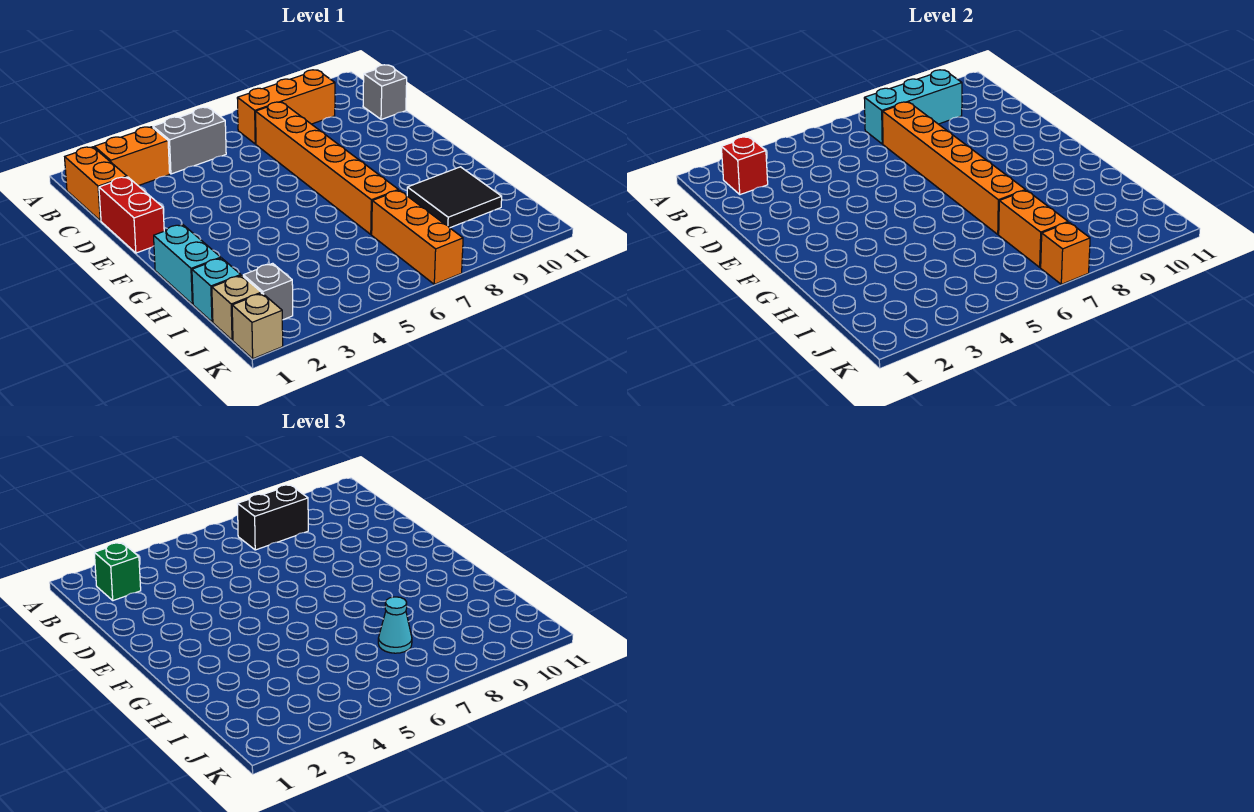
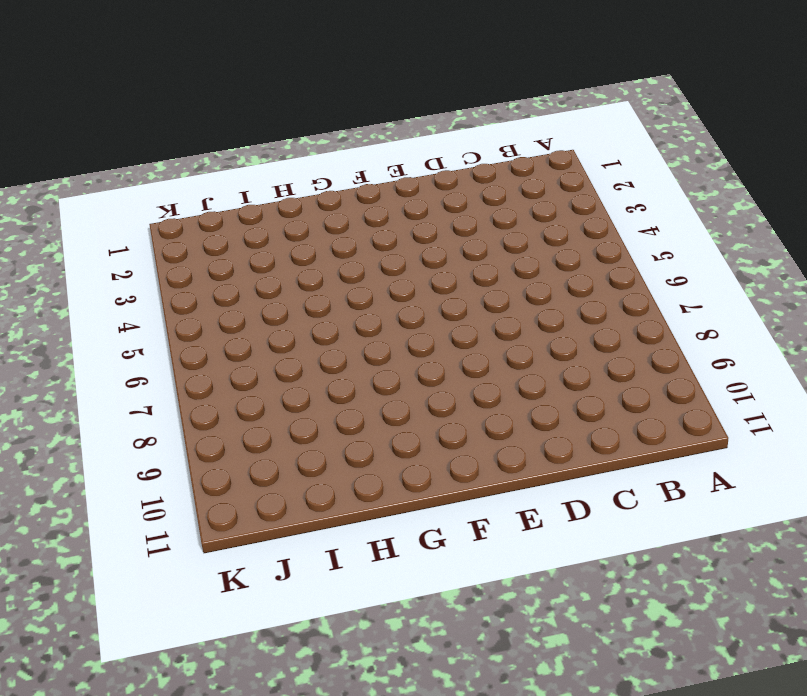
none -> orange brick B1:C1 level 1
none -> orange brick B2:B3 level 1
none -> grey brick B4:B5 level 1

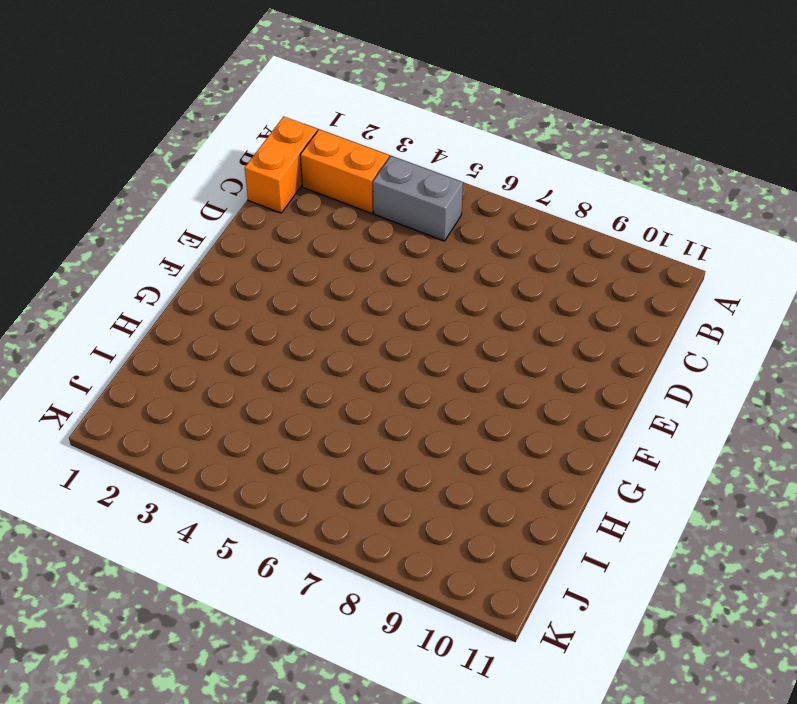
none -> orange brick B7:B9 level 1
none -> orange brick C7:H7 level 1
none -> grey brick C11 level 1

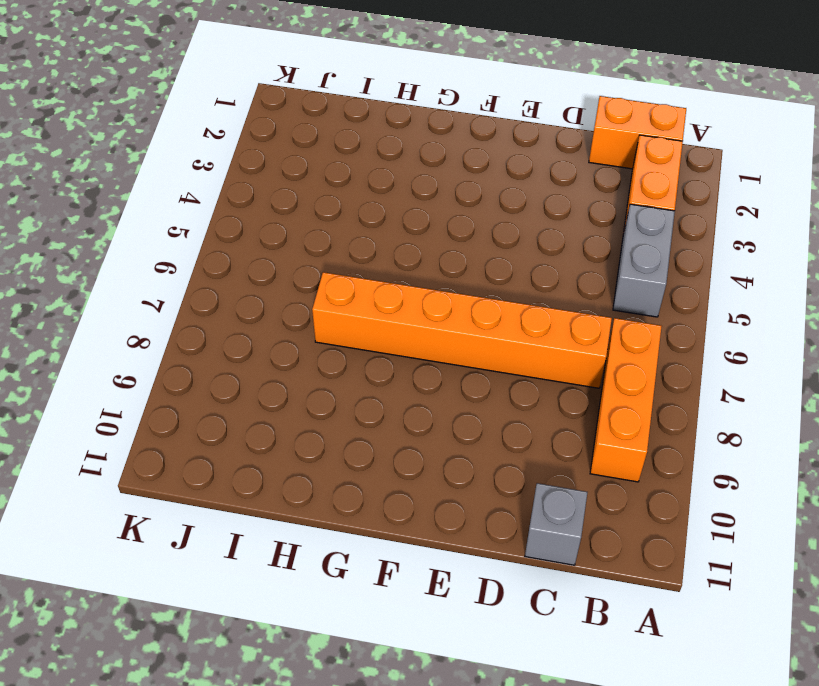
none -> red brick D1:E1 level 1
none -> cyan brick G1:H1 level 1
none -> black tile H9:I10 level 1

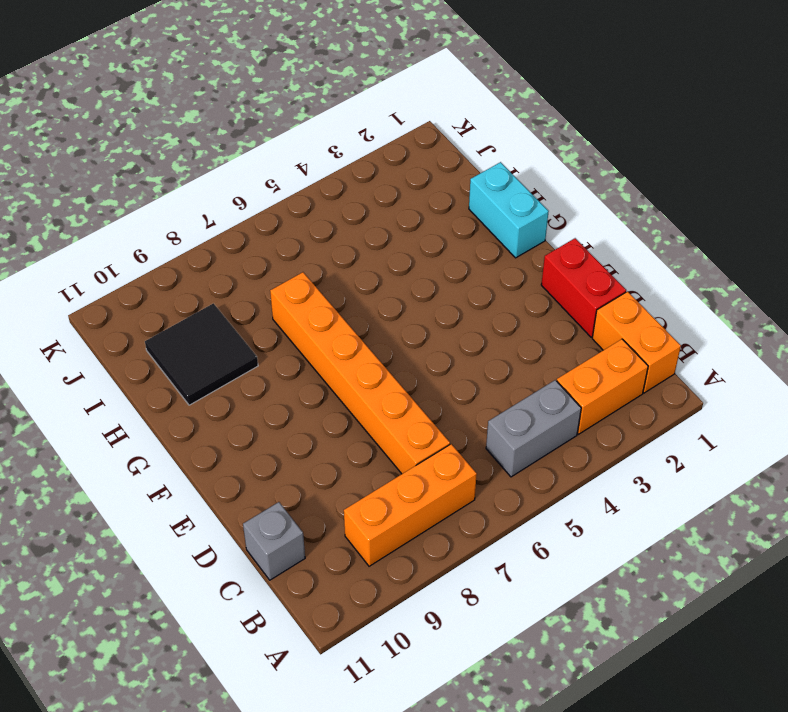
none -> cyan brick I1 level 1
none -> orange brick I7:K7 level 1
none -> tan brick J1 level 1

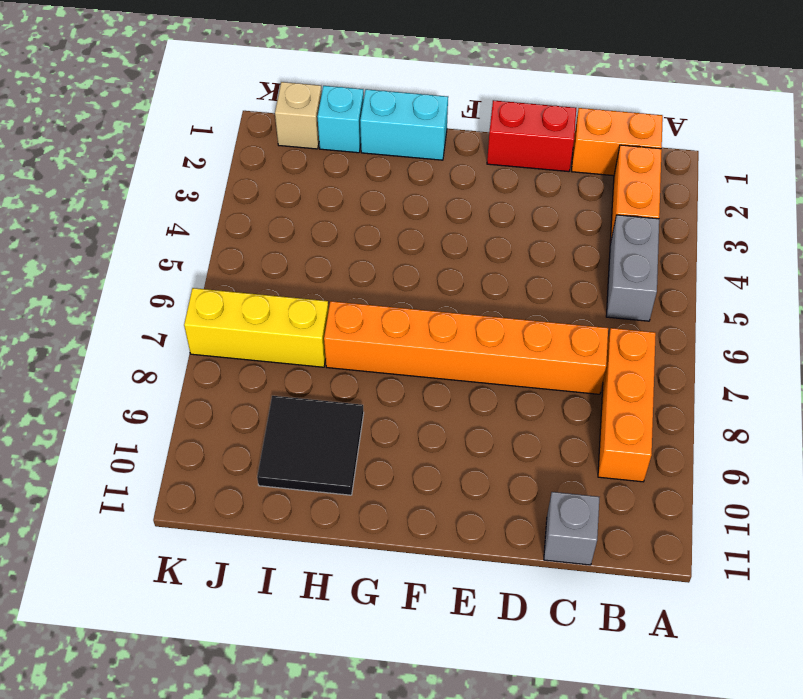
yellow brick I7:K7 level 1 -> orange brick I7:K7 level 1
none -> grey brick J2 level 1
none -> tan brick K1 level 1
none -> red brick B2 level 2

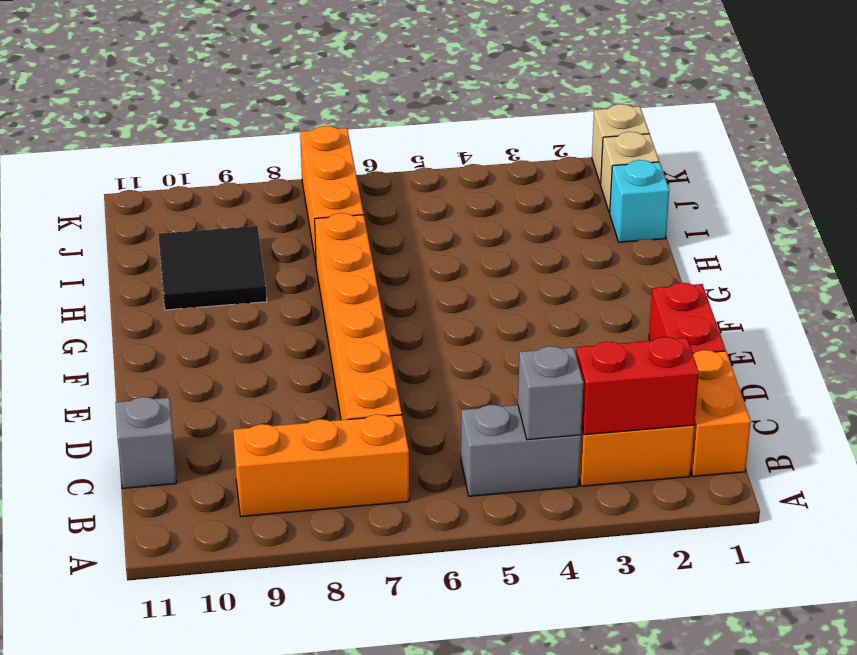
red brick B2:B3 level 2 -> red brick B2 level 2
grey brick B4 level 2 -> grey brick J2 level 1
none -> cyan brick G1:H1 level 1
none -> cyan brick B7:B9 level 2
none -> orange brick C7:H7 level 2

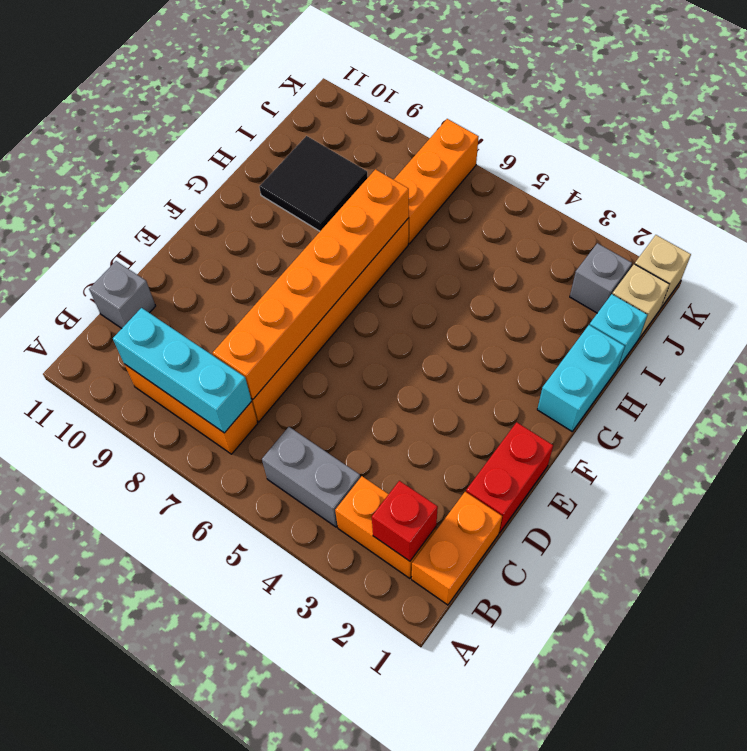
none -> orange brick I7:J7 level 2
none -> orange brick K7 level 2
none -> green brick B2 level 3

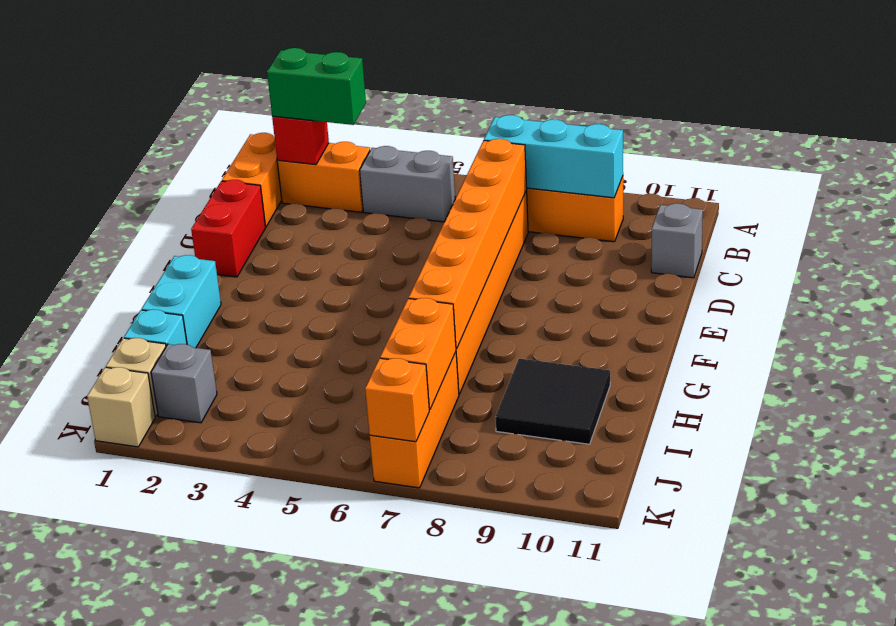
green brick B2:B3 level 3 -> green brick B2 level 3
none -> black brick B7:B8 level 3
none -> cyan cone I7 level 3

